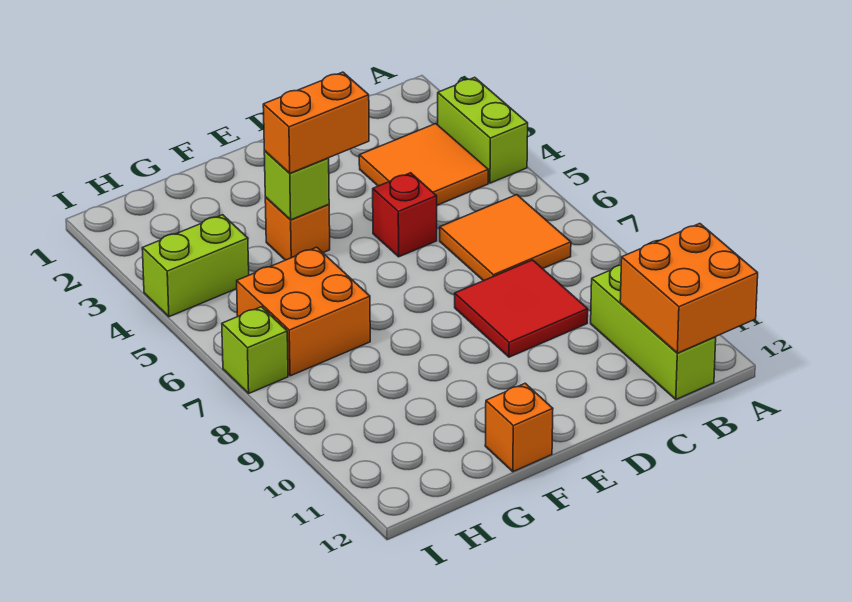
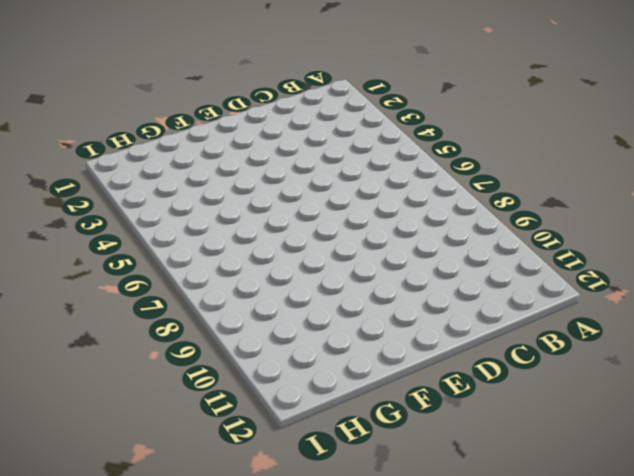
none -> lime brick A3:A4 level 1
none -> orange tile B3:C4 level 1
none -> orange tile B6:C7 level 1

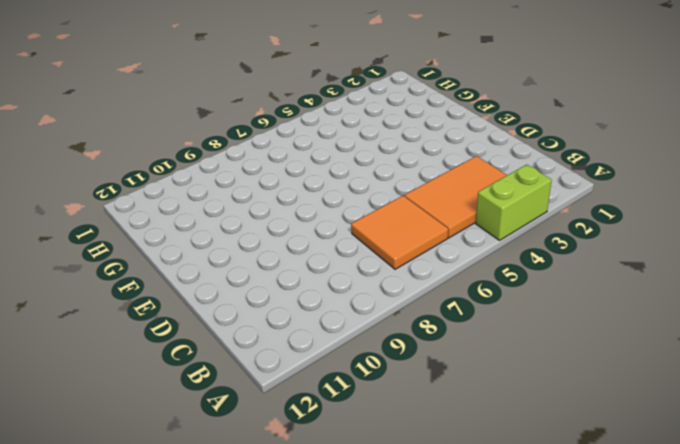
orange tile B3:C5 level 1 -> orange tile B3:C4 level 1
none -> lime brick B10:B12 level 1
none -> red tile C8:D9 level 1
none -> red brick D5 level 1

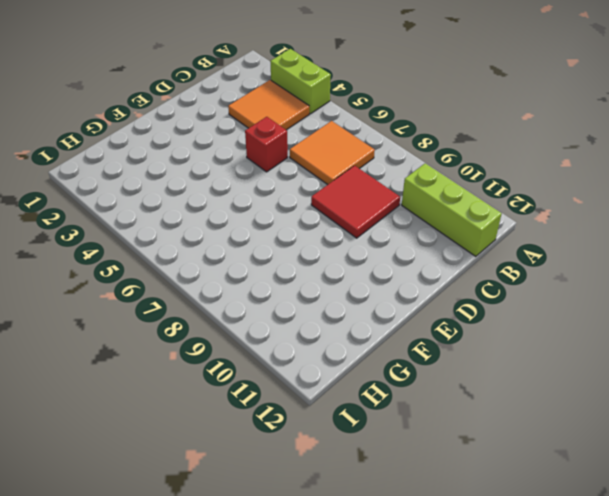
none -> orange brick F4 level 1
none -> orange brick F12 level 1
none -> orange brick G6:H7 level 1

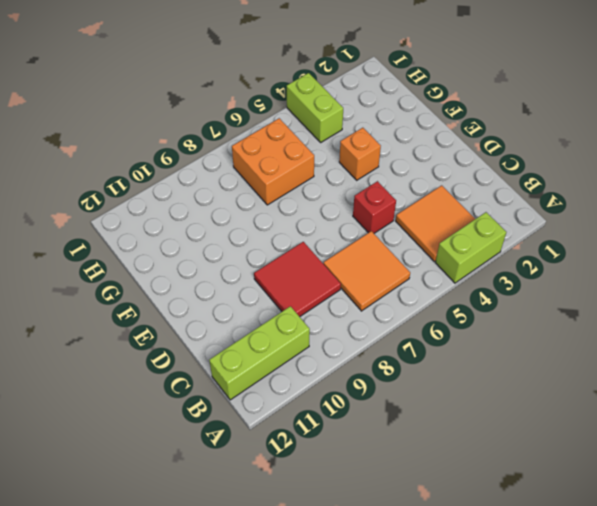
none -> orange brick F12 level 1
none -> lime brick I7 level 1
none -> orange brick A11:B12 level 2

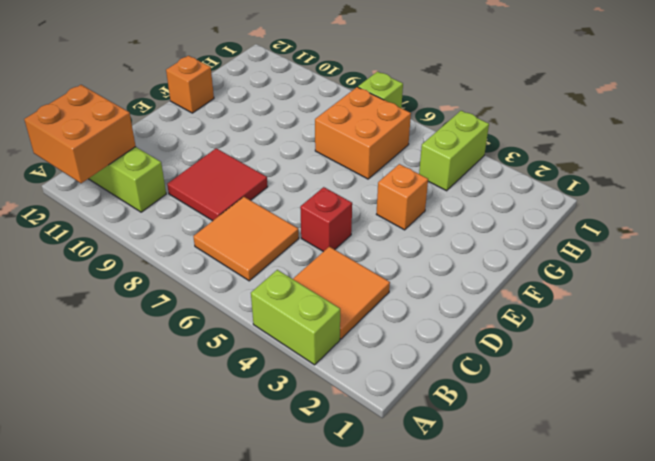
none -> lime brick F4 level 2
none -> orange brick E4:F4 level 3

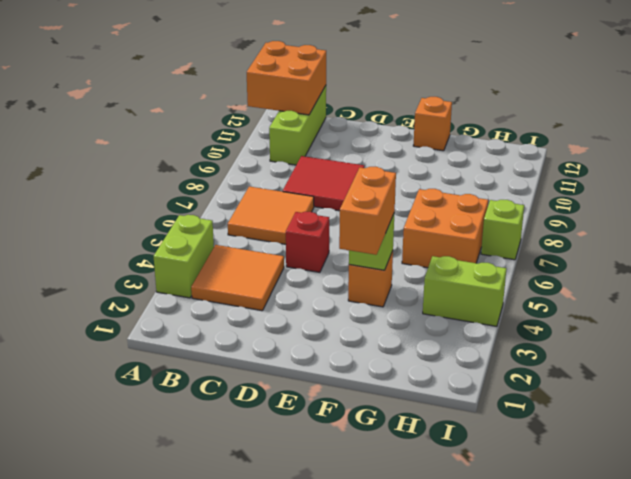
orange brick F3:F4 level 3 -> orange brick E4:F4 level 3

